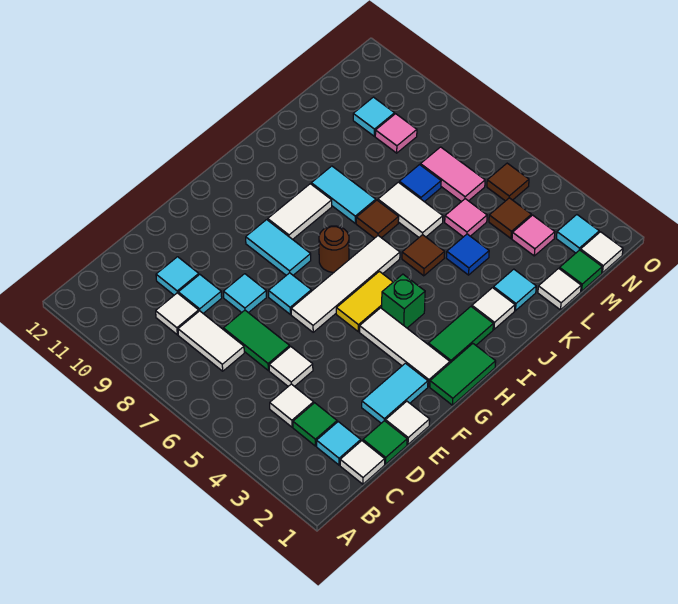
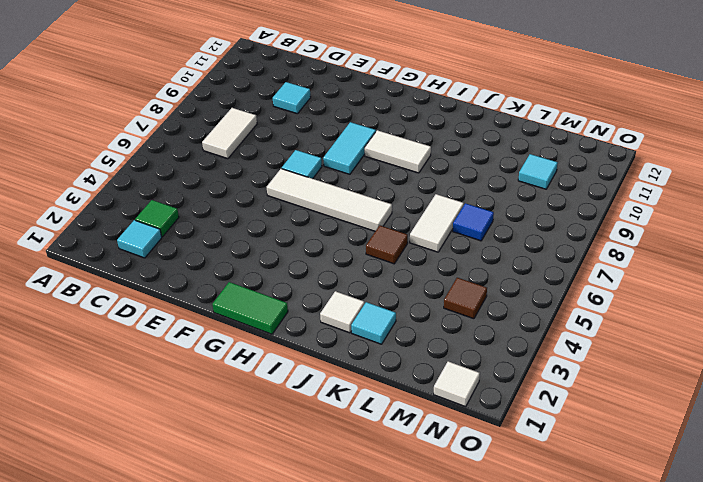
none -> white tile C1 level 1
none -> white tile C4 level 1
none -> white tile C9 level 1
none -> green tile D1 level 1

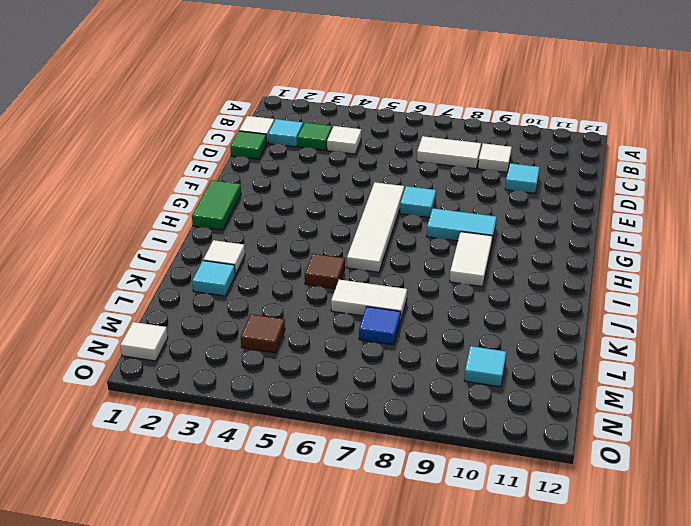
none -> white tile D5 level 1
none -> green tile D6:D7 level 1
none -> cyan tile D9 level 1
none -> white tile E1 level 1

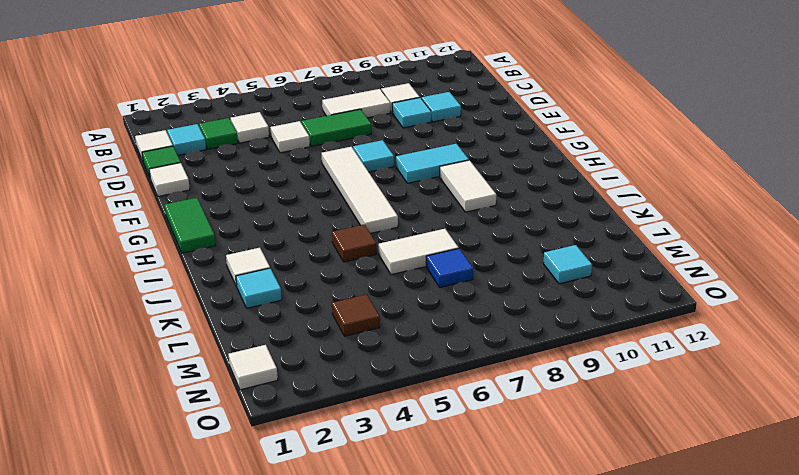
none -> cyan tile E2:F2 level 1
none -> cyan tile E8 level 1
none -> white tile G2:G4 level 1
none -> yellow tile G5:H5 level 1

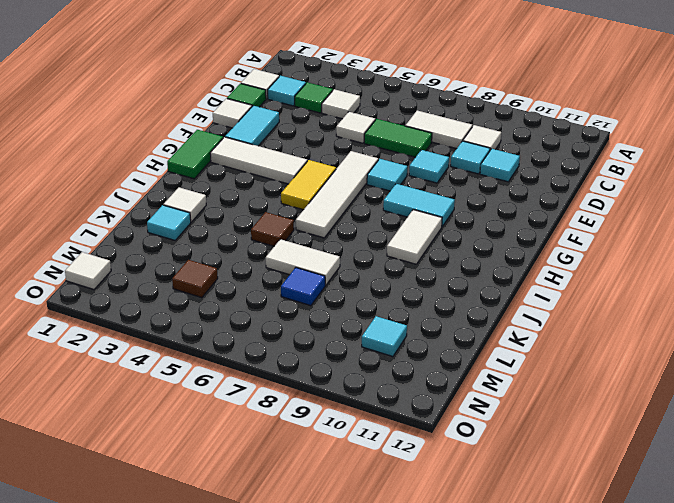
none -> green tile H2:I2 level 1
none -> green brick H4 level 1
none -> brown round brick H7 level 1
none -> brown tile J7 level 1

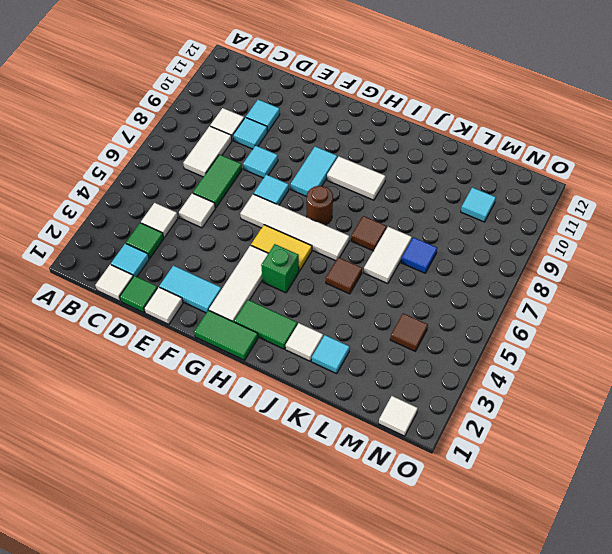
none -> cyan tile J8:J9 level 1
none -> blue tile K4 level 1
none -> white tile L1 level 1
none -> pink tile L5 level 1

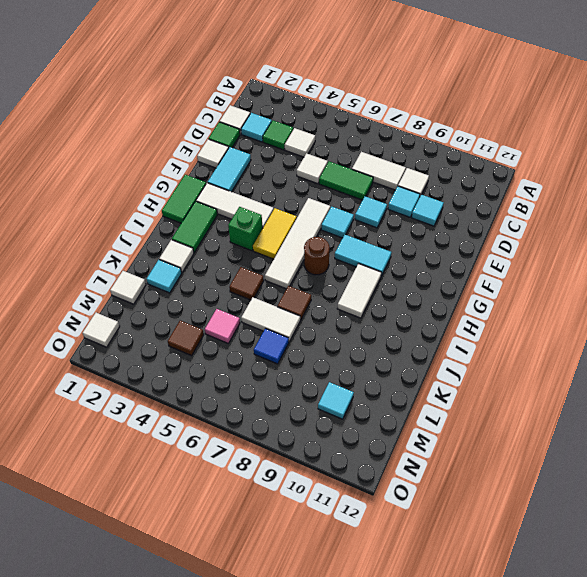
none -> cyan tile J8:J9 level 1
none -> blue tile K4 level 1
none -> green tile M1 level 1
none -> pink tile M3 level 1

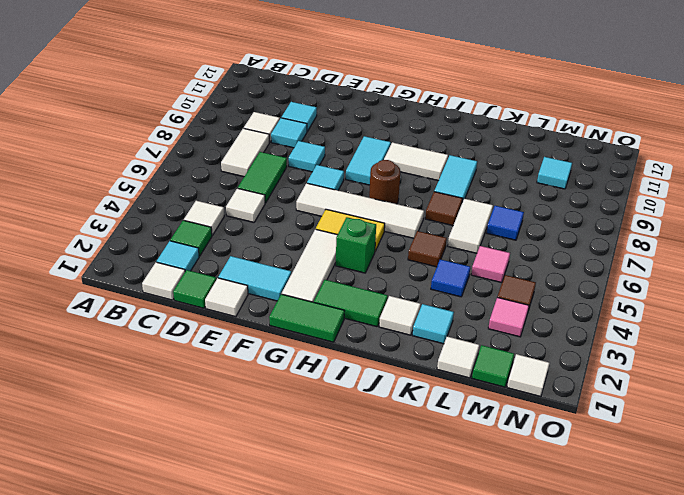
none -> pink tile M6:M7 level 1
none -> pink tile M9 level 1
none -> cyan tile N2 level 1
none -> brown tile N5 level 1

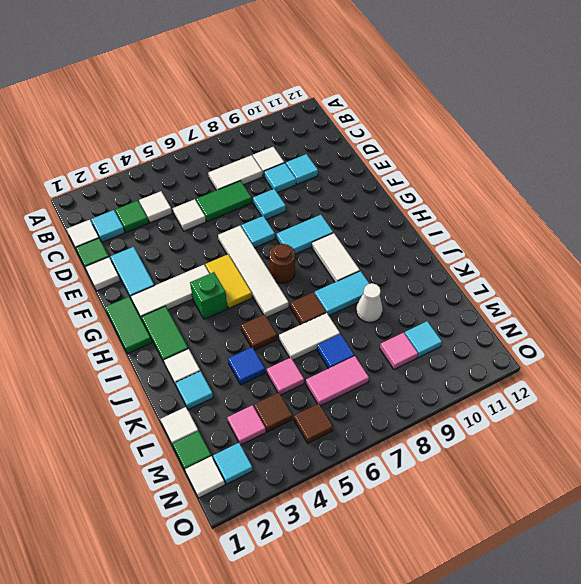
white cone K9 level 1 -> none

